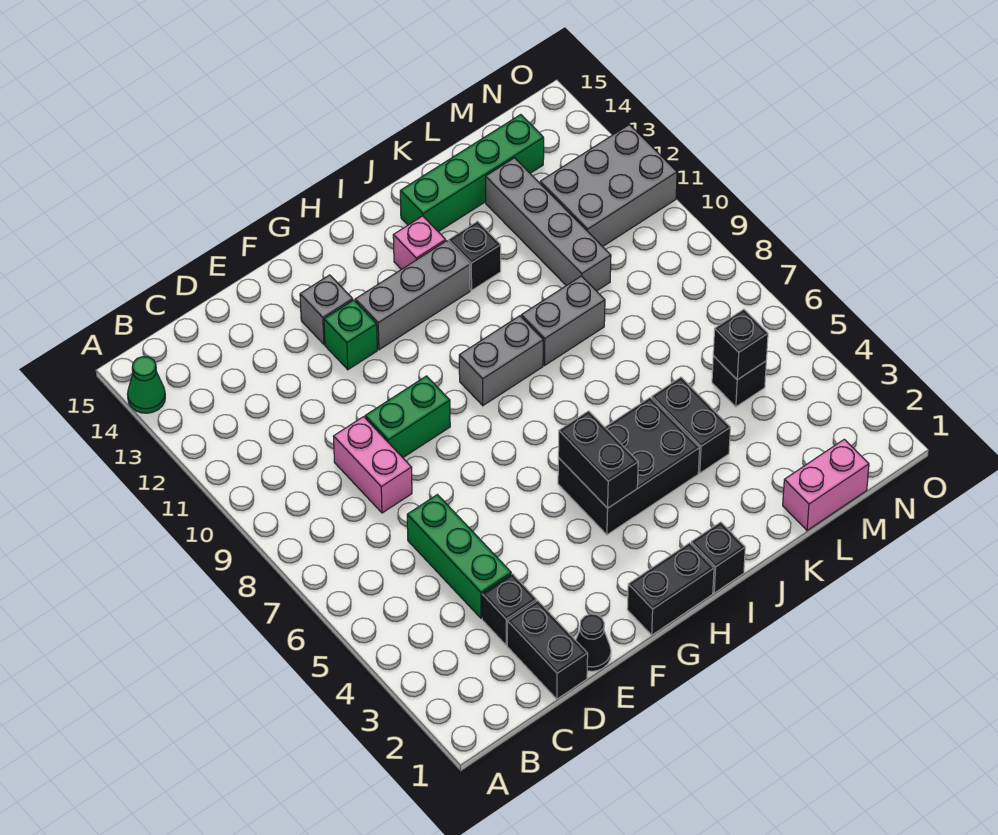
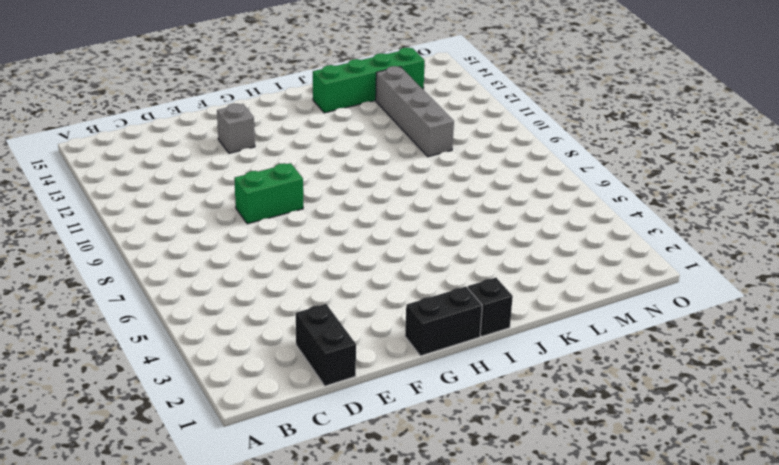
none -> green cone A14 level 1
none -> black brick D3 level 1
none -> green brick D4:D6 level 1

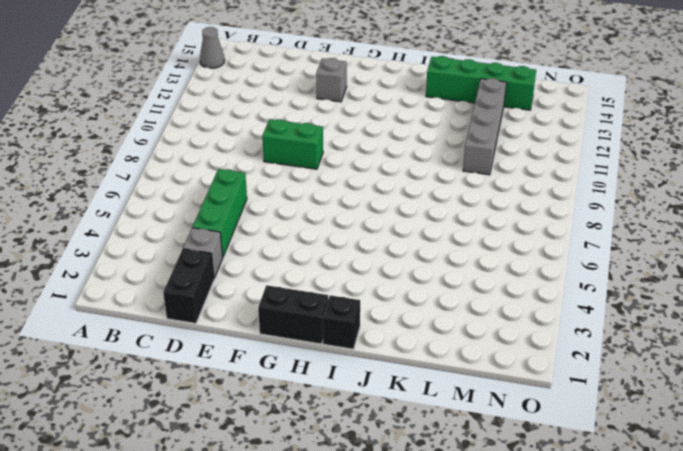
grey cone A14 level 1 -> green cone A14 level 1
grey brick D3 level 1 -> black brick D3 level 1
none -> pink brick D8:D9 level 1
none -> black cone E1 level 1
none -> green brick F12 level 1

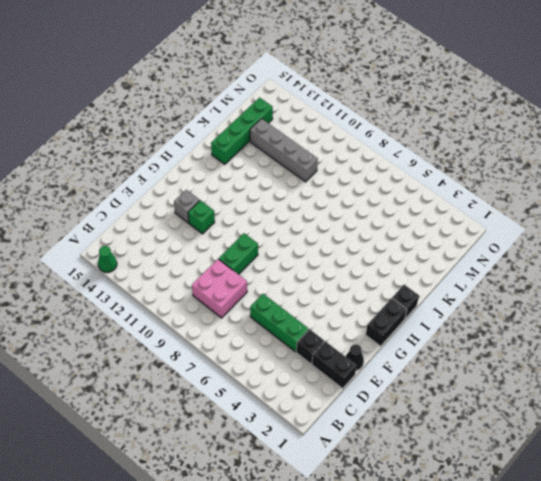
pink brick C8:D9 level 1 -> pink brick D8:D9 level 1
none -> grey brick G12:I12 level 1
none -> black brick H4:J5 level 1
none -> grey brick H9:I9 level 1

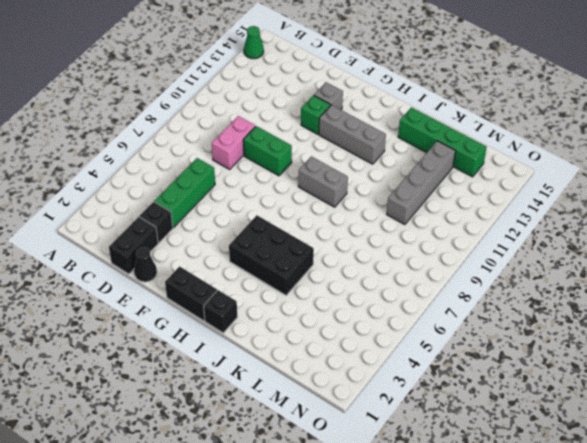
none -> pink brick I13 level 1
none -> grey brick J9:K9 level 1
none -> black brick J12 level 1

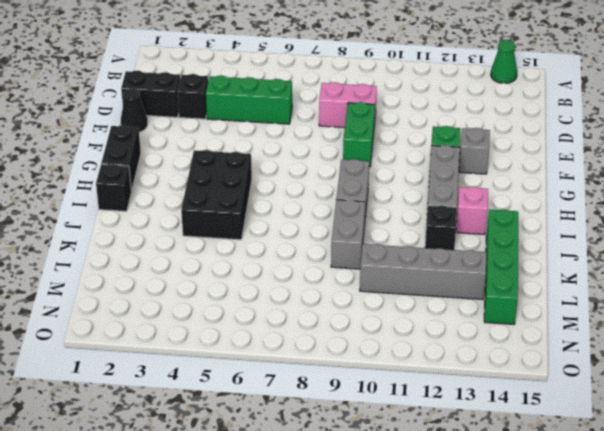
none -> black brick K4:K5 level 1
none -> pink brick L1:M1 level 1
none -> black brick M5 level 1

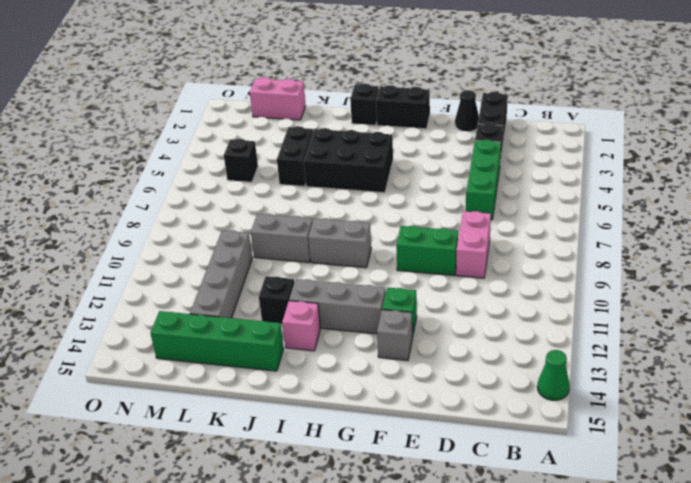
none -> grey brick M11:O12 level 1
none -> black brick H4:H5 level 2
none -> black brick M5 level 2

